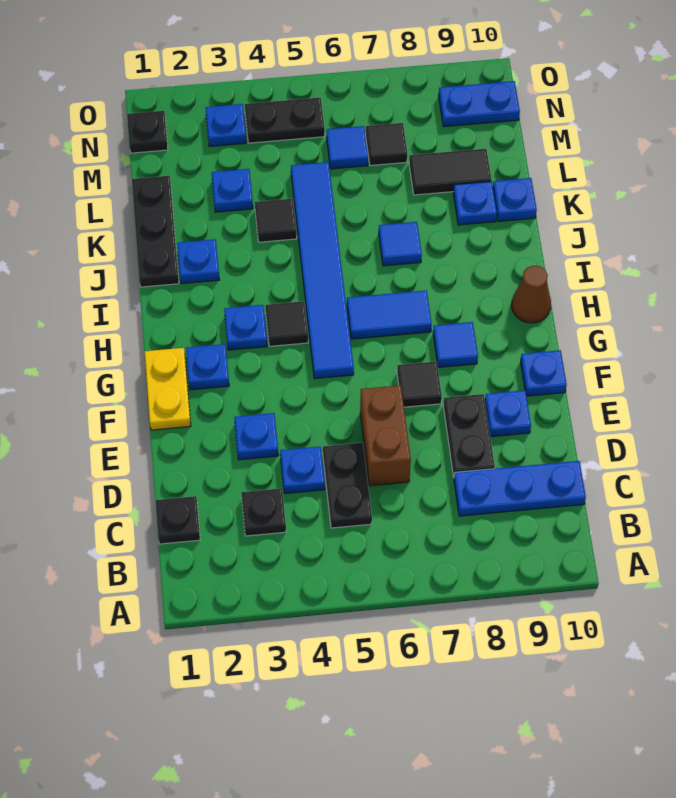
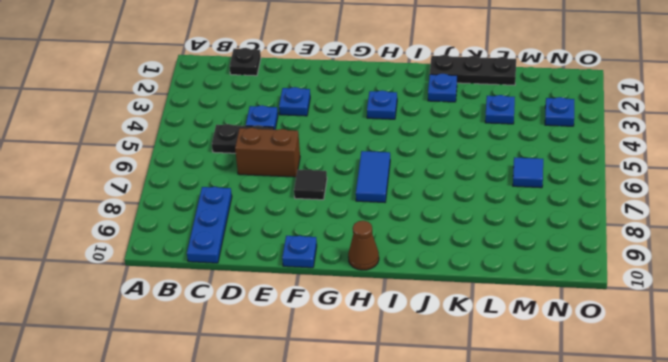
none -> black plate C3 level 1
none -> black plate D8:E8 level 1
none -> blue plate E9 level 1
none -> yellow plate F1:G1 level 1

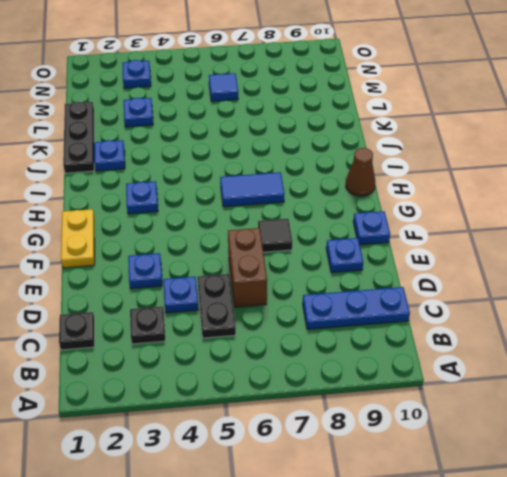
none -> black plate D8:E8 level 1
none -> blue plate G2 level 1
none -> blue tile G5:L5 level 1
none -> blue tile G8 level 1

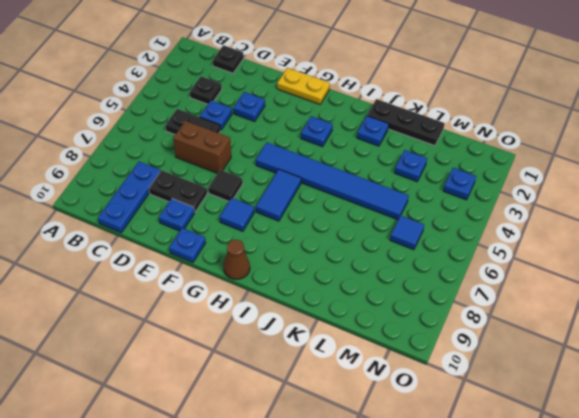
none -> blue plate G2 level 1
none -> black tile H4 level 1
none -> blue tile J7 level 1
none -> black tile K4 level 1

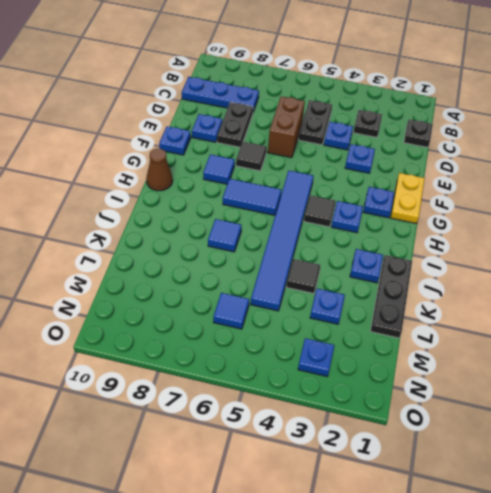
none -> blue plate K9 level 1
none -> blue plate K10 level 1
none -> black tile L8:L9 level 1
none -> black tile M7 level 1

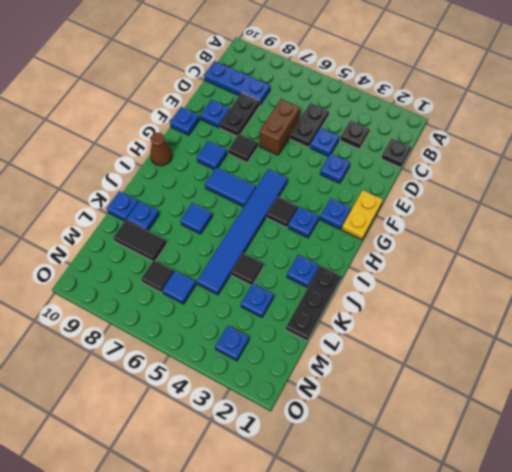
none -> black plate N1 level 1
none -> black plate N4:N5 level 1
none -> blue plate N9:N10 level 1

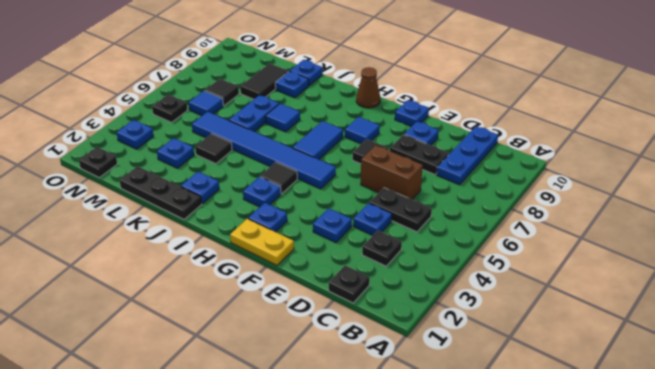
blue plate K6:K7 level 1 -> blue plate N9:N10 level 1
black plate N5 level 1 -> black plate N4:N5 level 1

